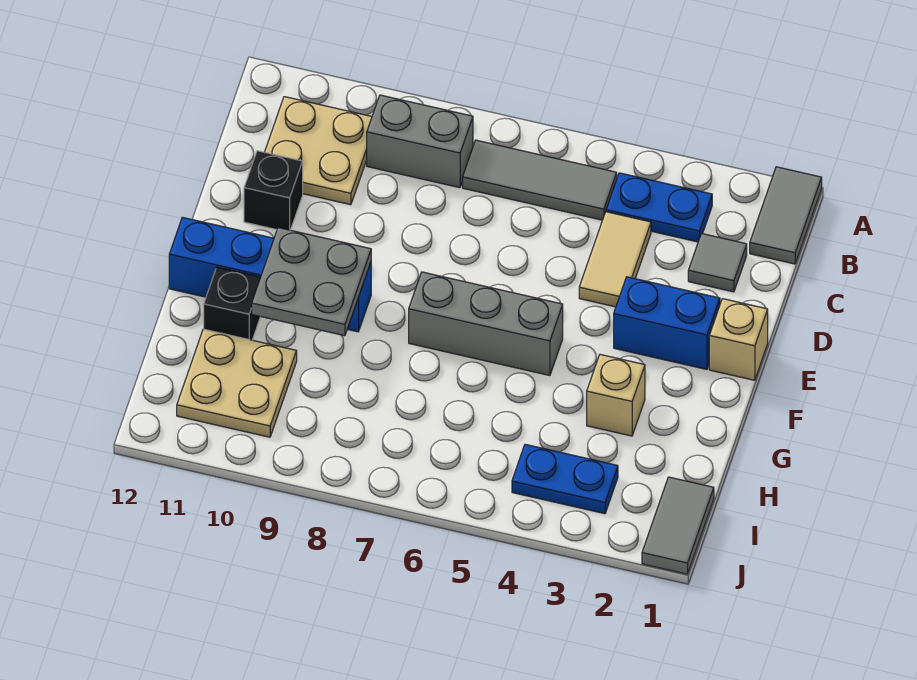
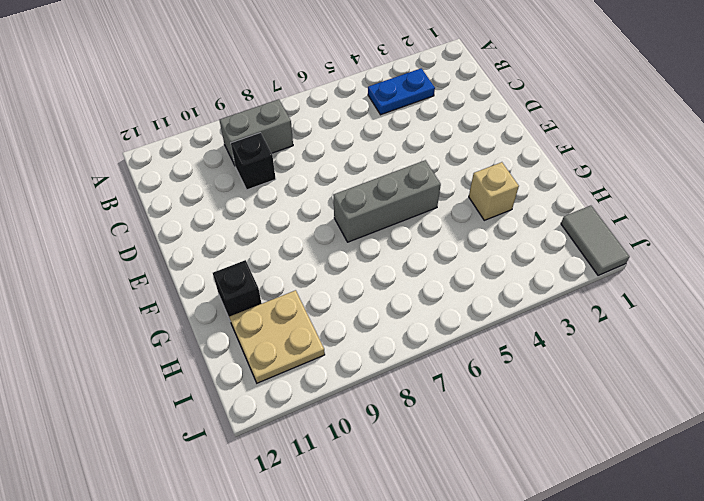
black brick C9 level 1 -> black brick D11 level 1
none -> grey tile A1:B1 level 1
none -> grey tile B5:B7 level 1
none -> tan plate B10:C11 level 1

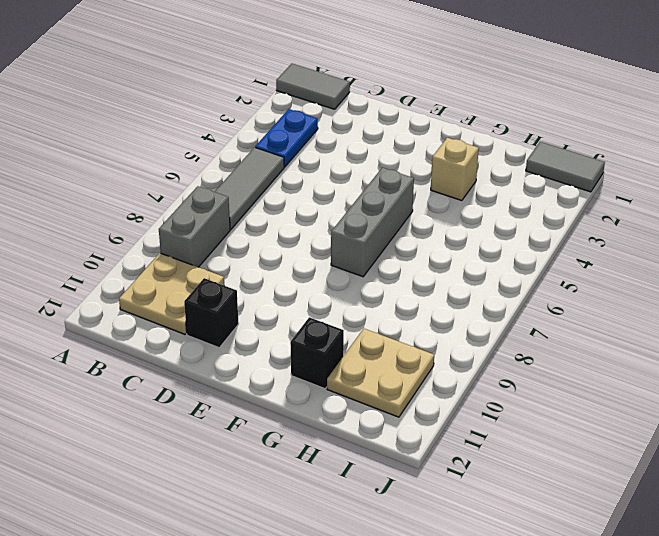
none -> grey tile C2 level 1
none -> tan tile C4:D4 level 1
none -> tan brick E1 level 1

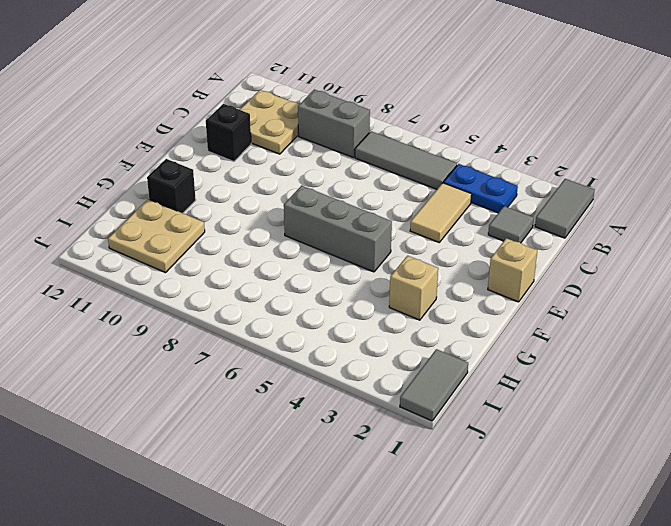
none -> blue brick E2:E3 level 1
none -> blue brick F9:F12 level 1
none -> blue plate I3:I4 level 1

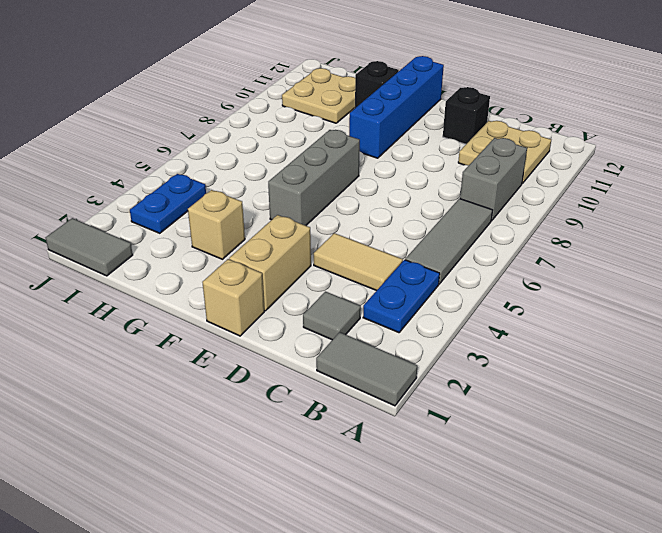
tan brick E2:E3 level 1 -> blue brick E2:E3 level 1
none -> grey plate F9:G10 level 2

